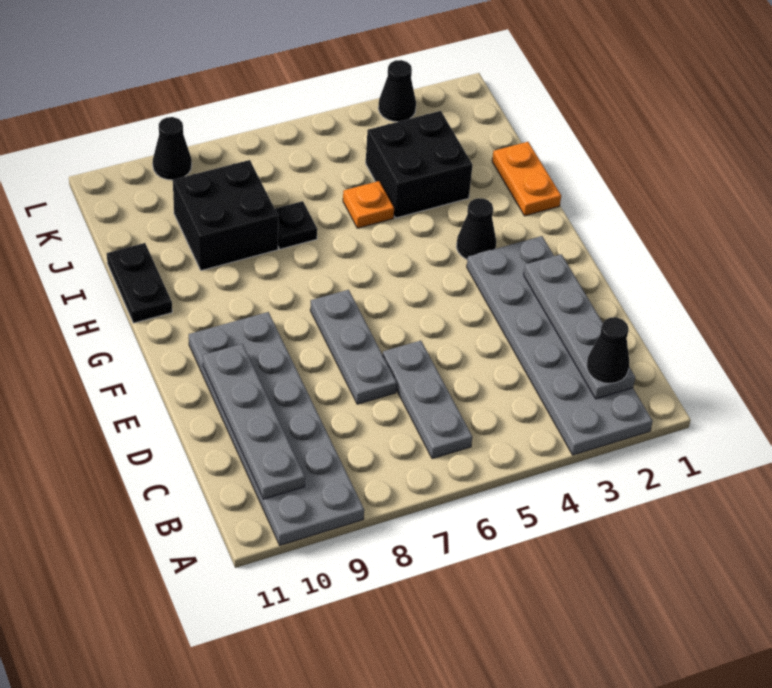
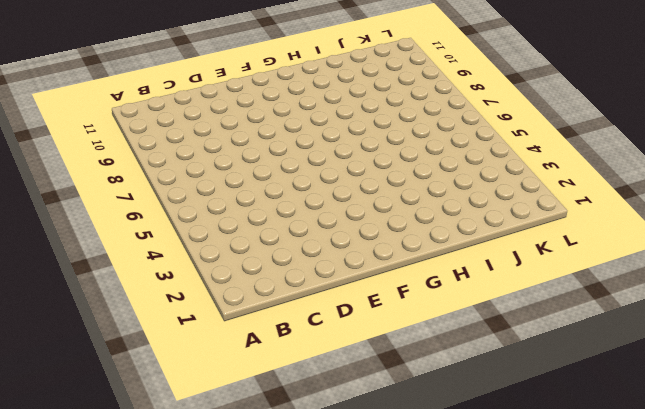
none -> grey plate A2:F3 level 1
none -> grey plate A9:F10 level 1
none -> grey plate B6:D6 level 1

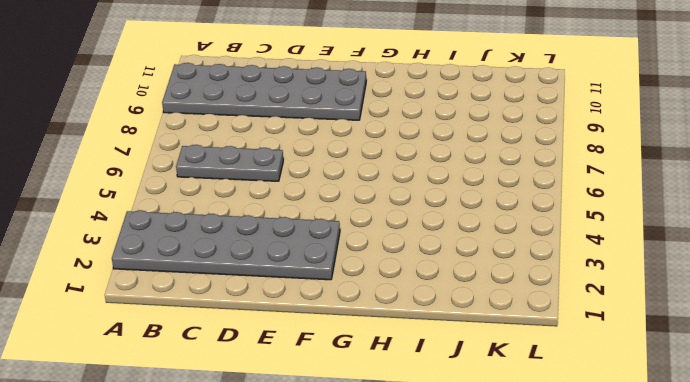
none -> grey plate D7:F7 level 1
none -> black cone G3 level 1
none -> orange plate H1:I1 level 1

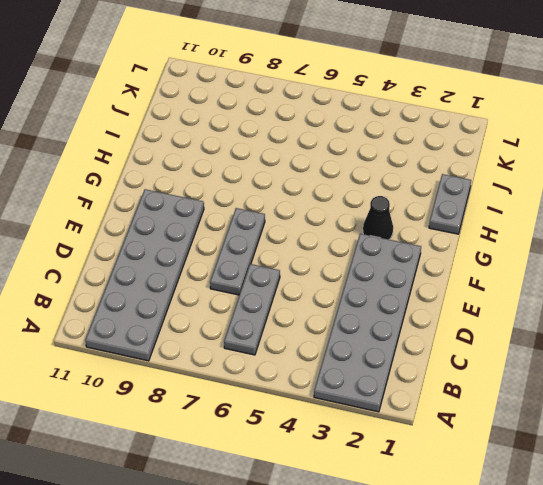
grey plate H1:I1 level 1 -> orange plate H1:I1 level 1
none -> black plate H11:I11 level 1
none -> black brick I3:J4 level 1
none -> orange plate I5 level 1

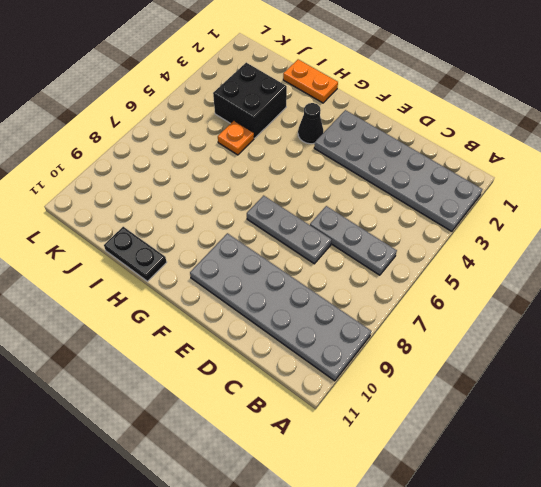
none -> black plate I7 level 1
none -> black brick I8:J9 level 1
none -> black cone L3 level 1

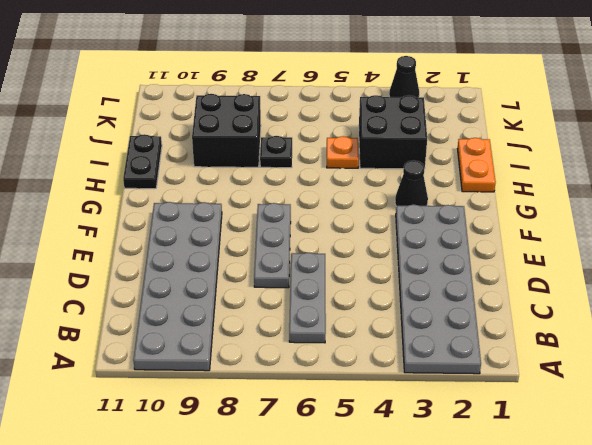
none -> black cone L9 level 1
none -> grey plate B2:E2 level 2
none -> grey plate B10:E10 level 2

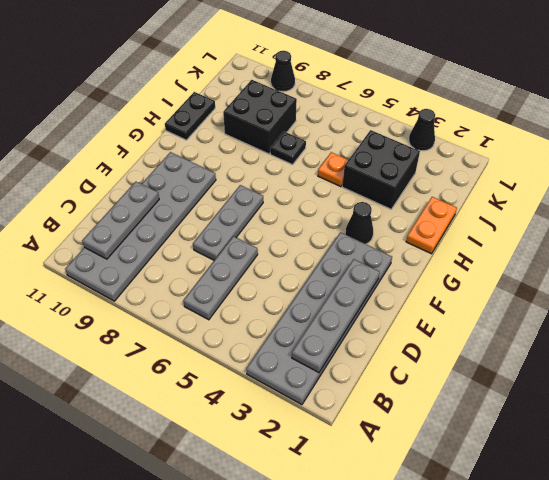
grey plate B10:D10 level 2 -> grey plate B10:E10 level 2
none -> black cone B2 level 3

